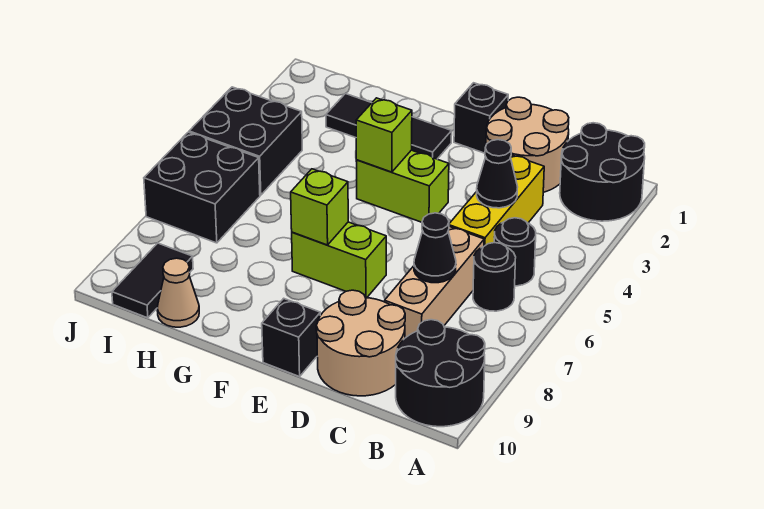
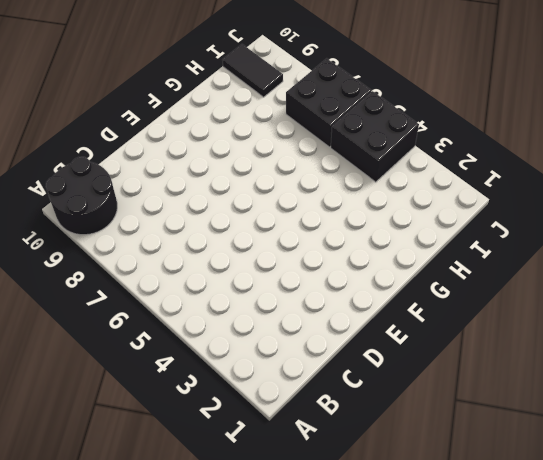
none -> black round brick A1:B2 level 1
none -> black round brick B5 level 1
none -> black round brick B6 level 1

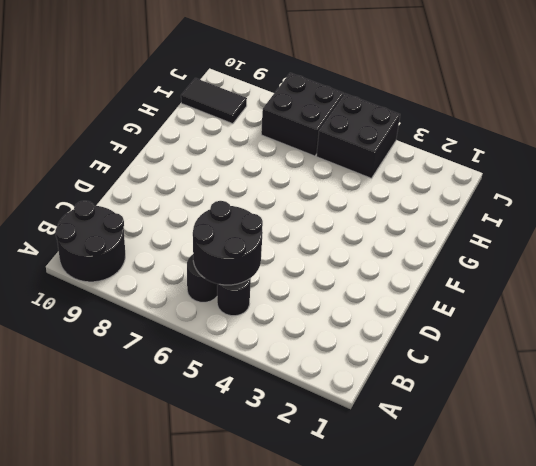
black round brick B5:C6 level 2 -> black round brick A1:B2 level 1
none -> tan round brick C1:D2 level 1
none -> yellow brick C3:C5 level 1
none -> tan brick C6:C8 level 1

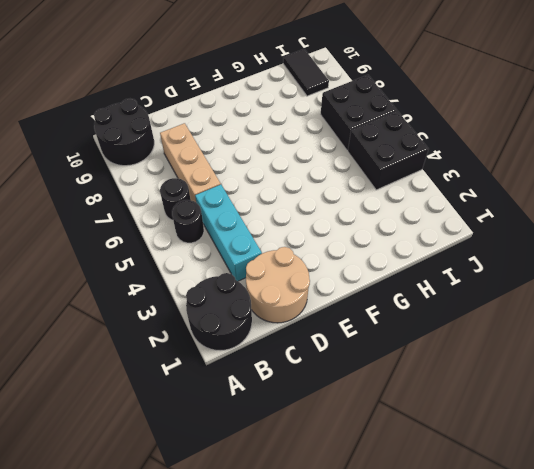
cyan brick C3:C5 level 1 -> yellow brick C3:C5 level 1
none -> tan round brick C9:D10 level 1
none -> black brick E1 level 1
none -> lime brick E4:F4 level 1

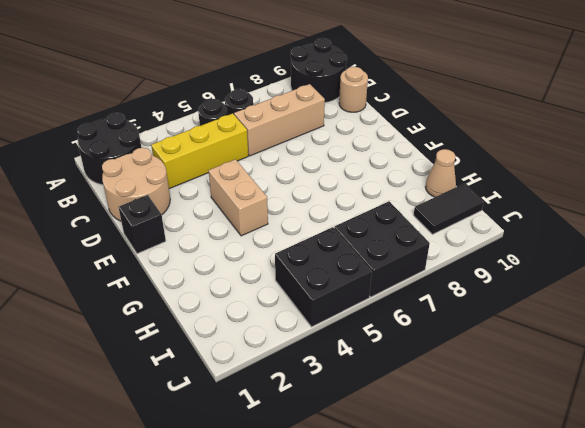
tan round brick C10 level 1 -> tan round brick C9:D10 level 1
tan brick E4:F4 level 1 -> lime brick E4:F4 level 1
none -> lime brick E7:F7 level 1
none -> black brick E10 level 1
none -> black tile F2:H2 level 1

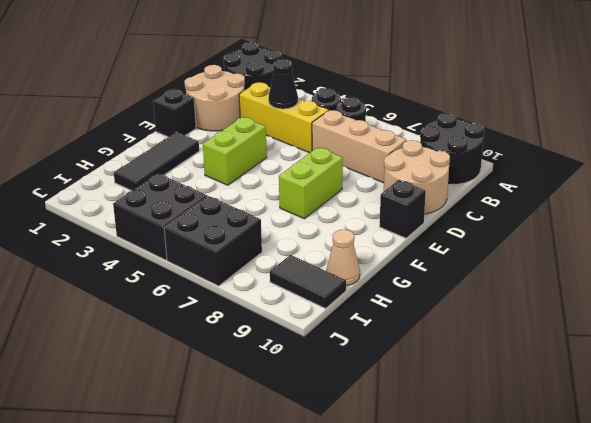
none -> black cone C7 level 2
none -> lime brick F4 level 2
none -> lime brick F7 level 2

